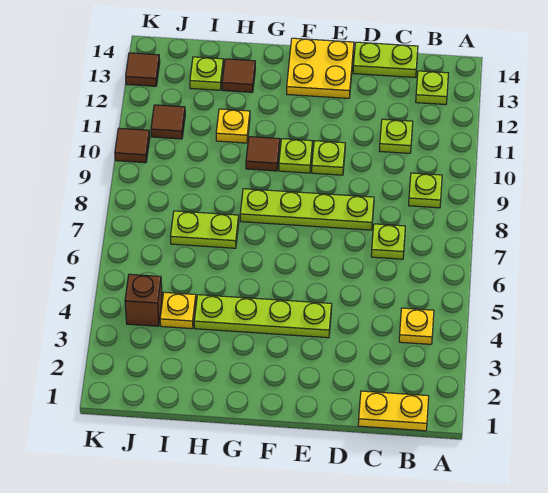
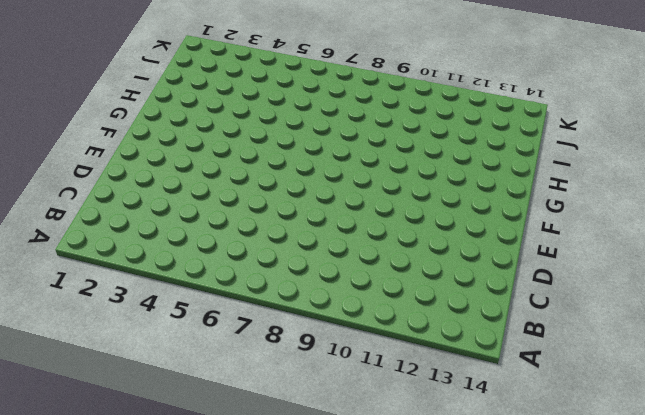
none -> yellow plate B1:C1 level 1
none -> yellow plate B4 level 1
none -> lime plate B9 level 1

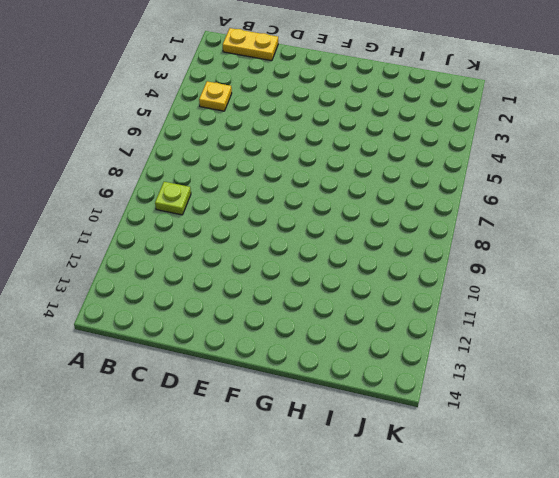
none -> lime plate B13 level 1
none -> lime plate C7 level 1
none -> lime plate C11 level 1

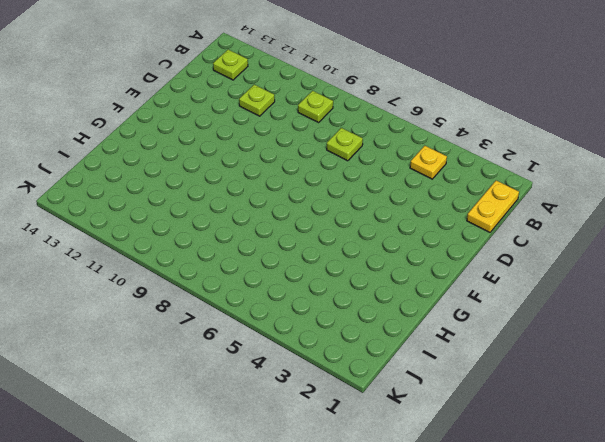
none -> lime plate C14:D14 level 1
none -> lime plate D8:G8 level 1
none -> lime plate E4:H4 level 1

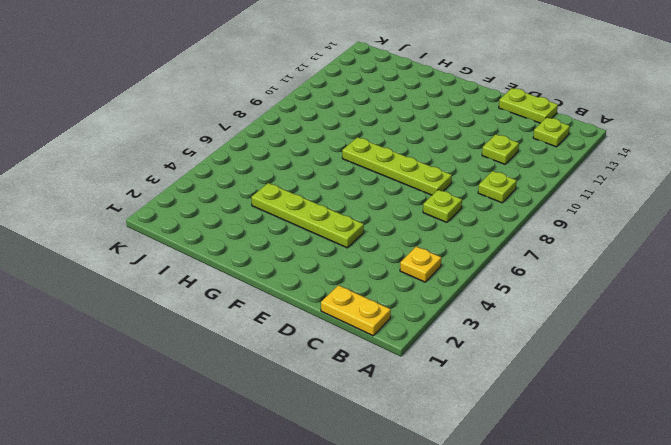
none -> lime plate E10 level 1
none -> yellow plate E13:F14 level 1
none -> lime plate F10 level 1

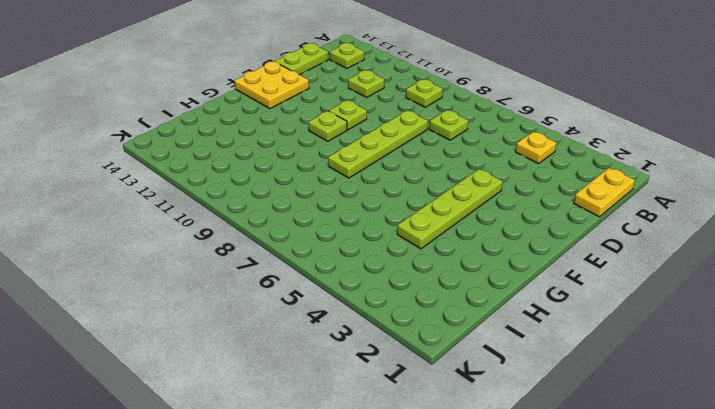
none -> brown tile G10 level 1
none -> lime plate H7:I7 level 1
none -> yellow plate H11 level 1

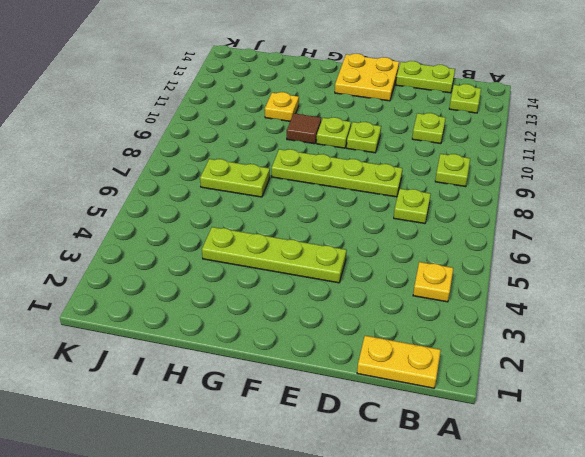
none -> brown tile H13 level 1
none -> yellow plate I4 level 1
none -> lime plate I13 level 1

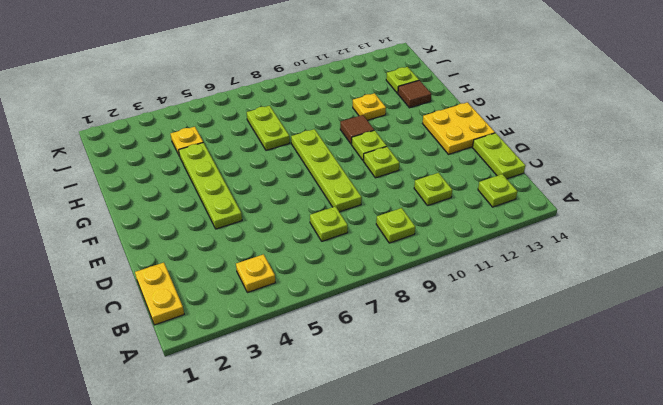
none -> brown brick J4 level 1
none -> brown tile J11 level 1
none -> brown tile K10 level 1

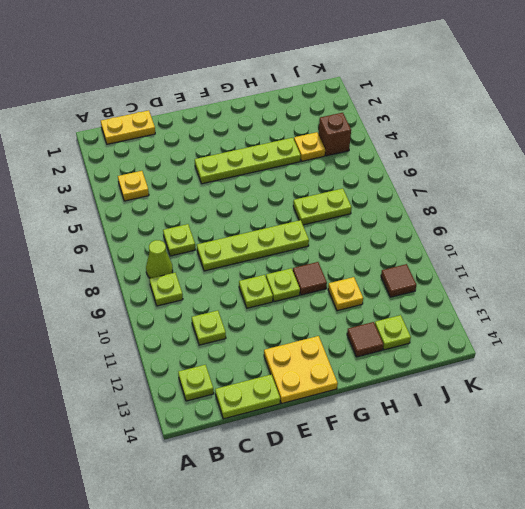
lime cone B8 level 1 -> none
none -> brown tile K10 level 1
none -> brown tile K13 level 1

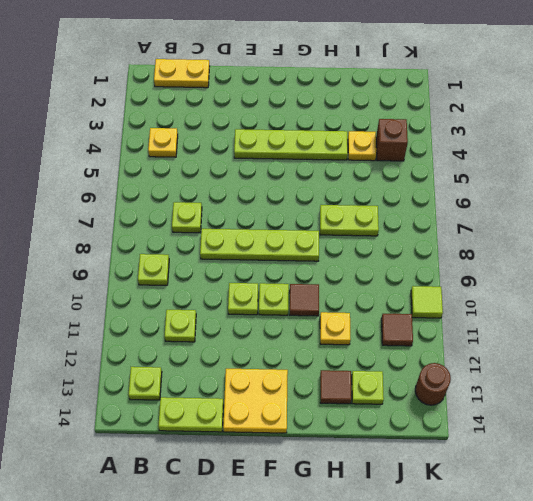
lime tile K10 level 1 -> brown tile K10 level 1
brown round brick K13 level 1 -> brown tile K13 level 1

